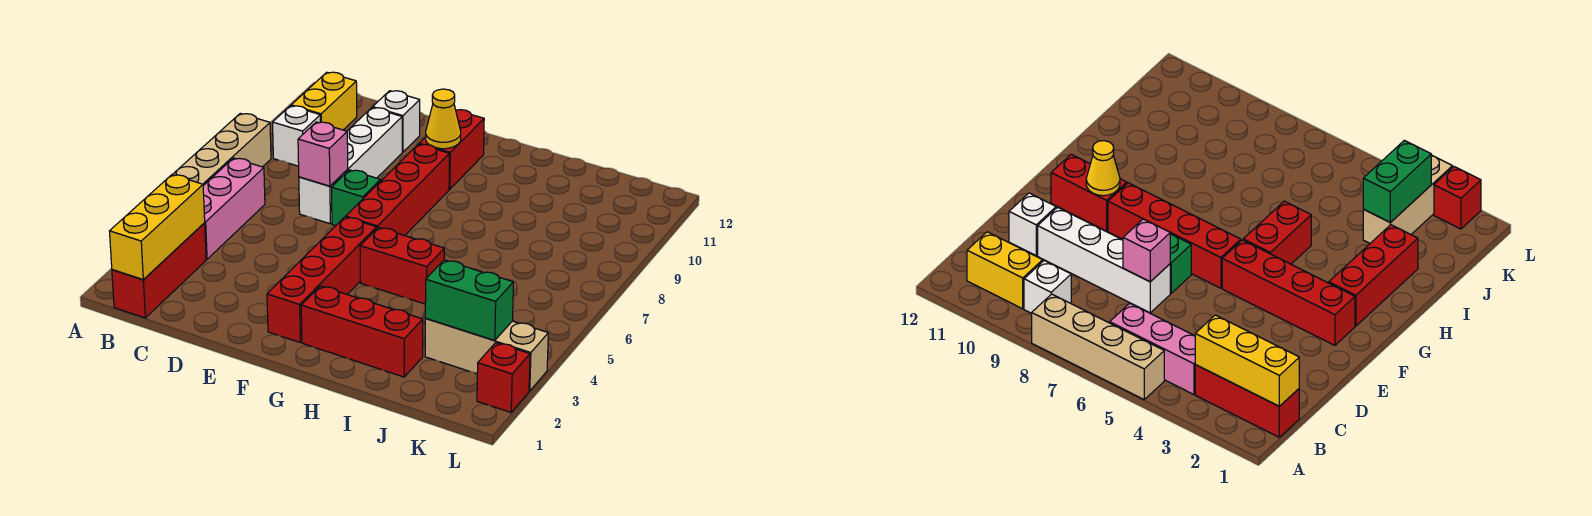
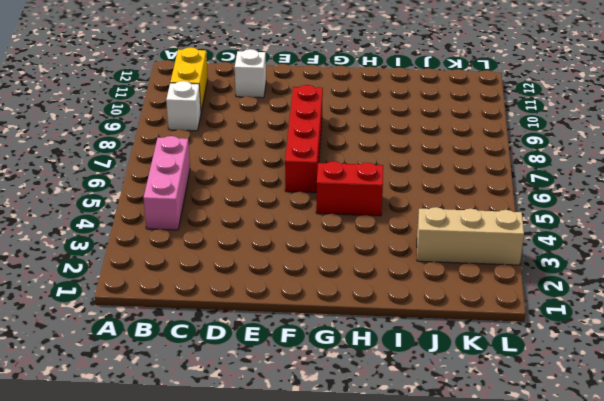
none -> tan brick A5:A8 level 1
none -> red brick B1:B3 level 1
none -> white brick D7:D10 level 1

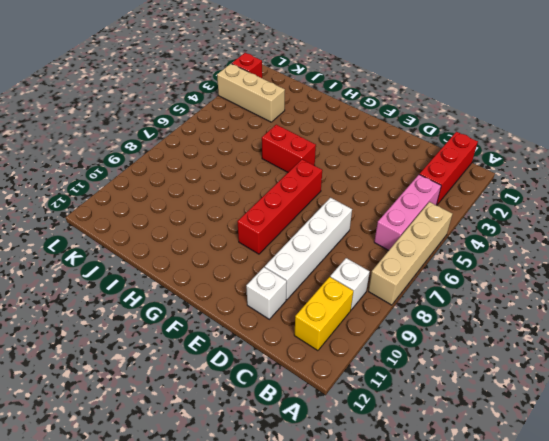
none -> green brick E7 level 1
none -> red brick F2:F5 level 1
none -> red brick F10:F11 level 1

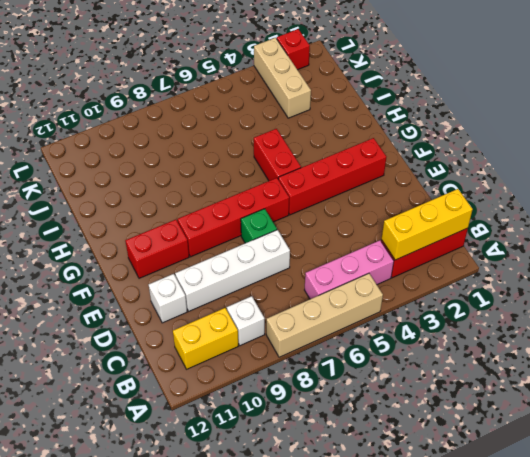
none -> red brick G2:I2 level 1
none -> pink brick D7 level 2
none -> yellow cone F10 level 2

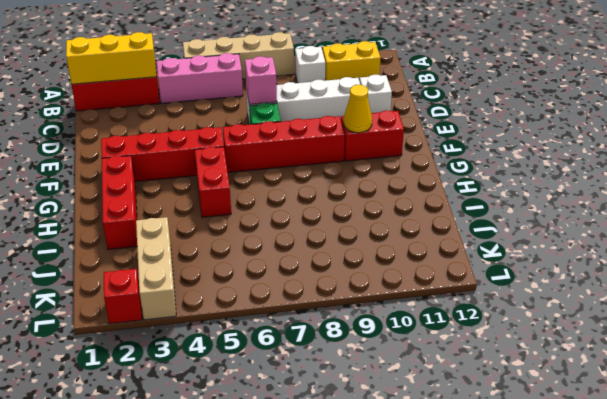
none -> green brick J3:K3 level 2

